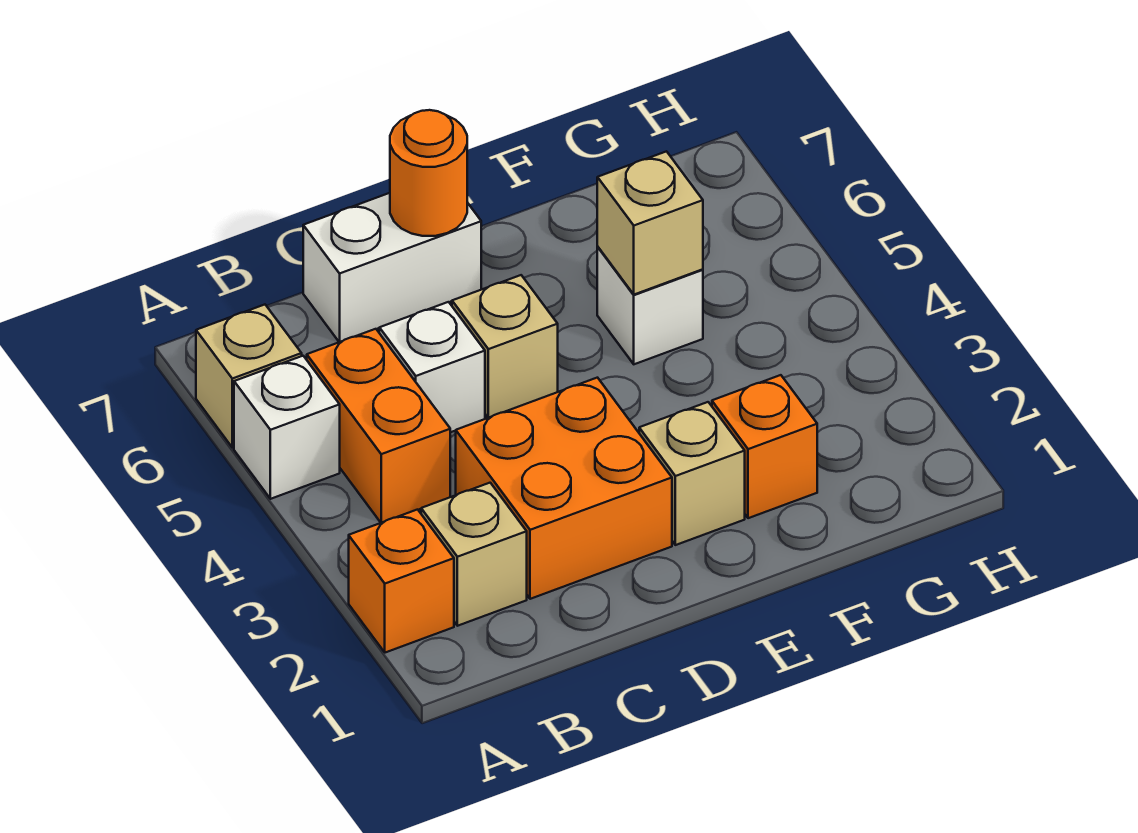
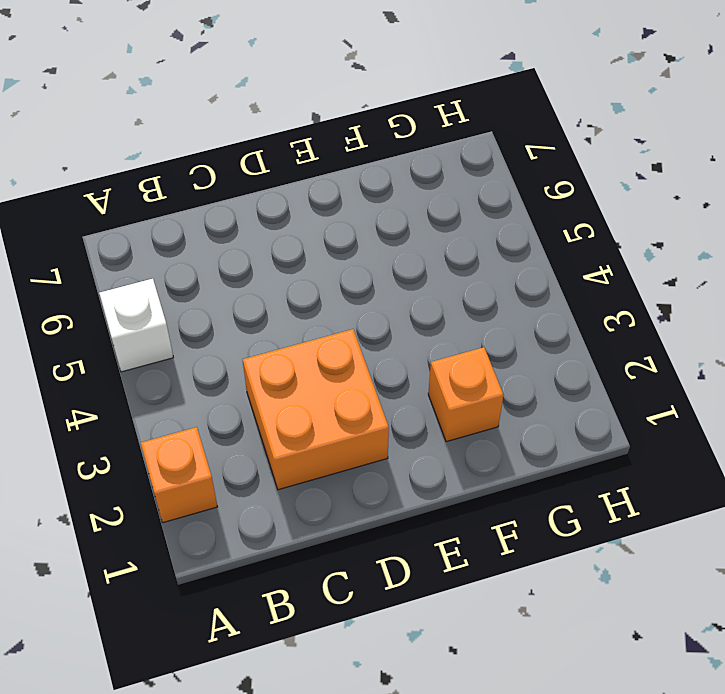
none -> tan brick A6 level 1
none -> tan brick B2 level 1
none -> orange brick B4:B5 level 1

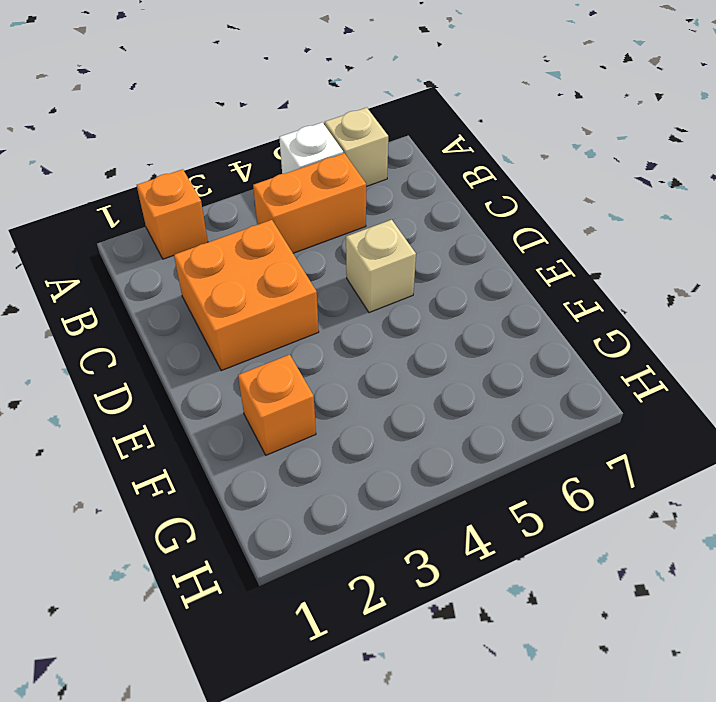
none -> tan brick B2 level 1
none -> white brick C5 level 1
none -> white brick C7:D7 level 1

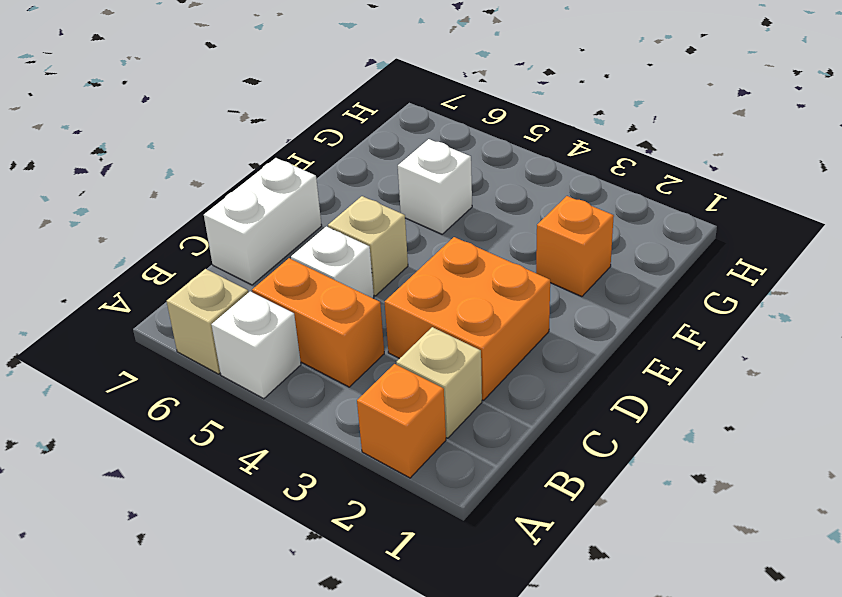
none -> tan brick E2 level 1
none -> orange round brick D7 level 2
none -> tan brick F5 level 2

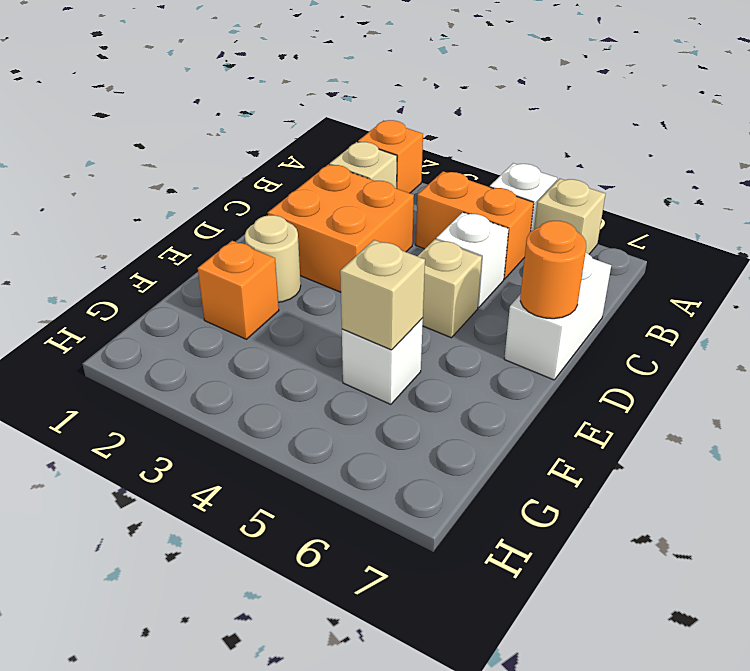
tan round brick E2 level 1 -> tan brick E2 level 1

